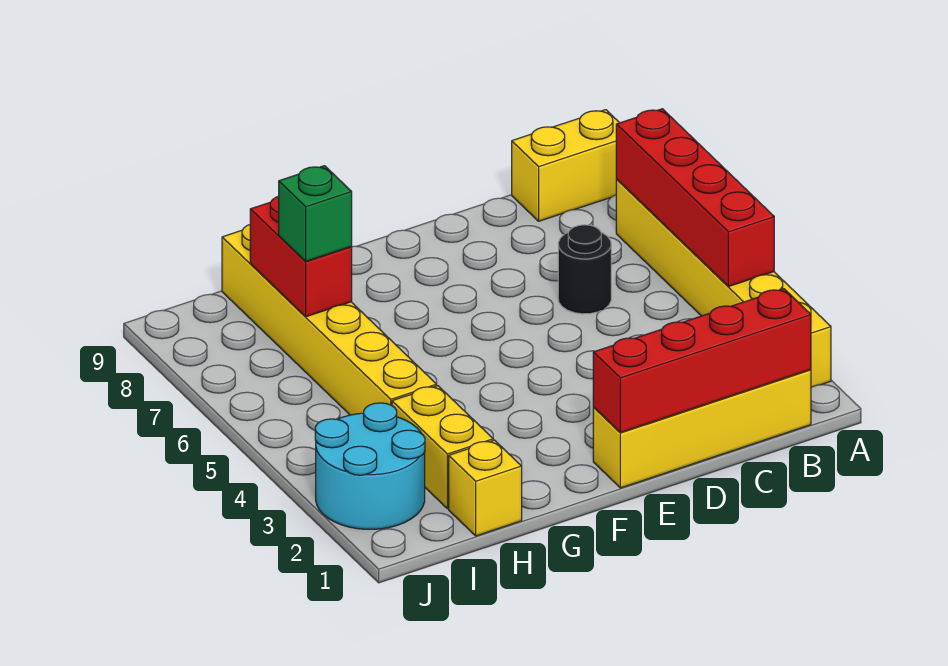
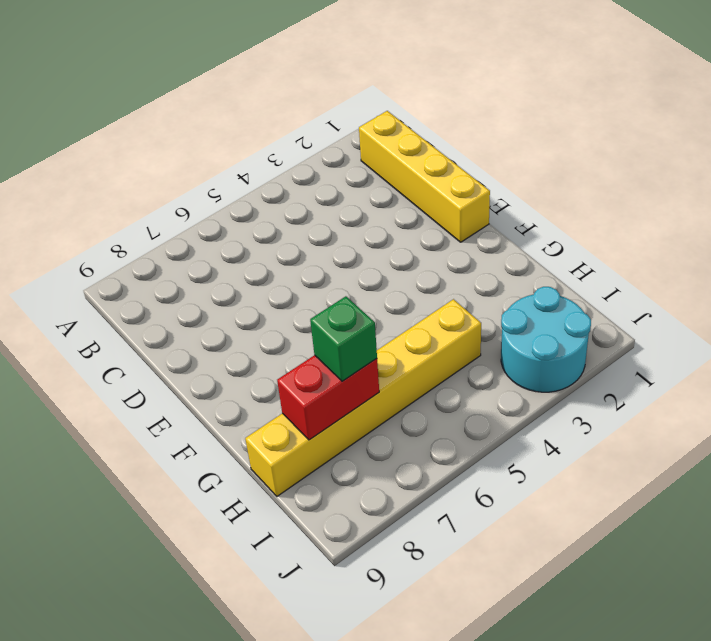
none -> yellow brick A2:A7 level 1
none -> yellow brick A9:B9 level 1
none -> black round brick C6 level 1

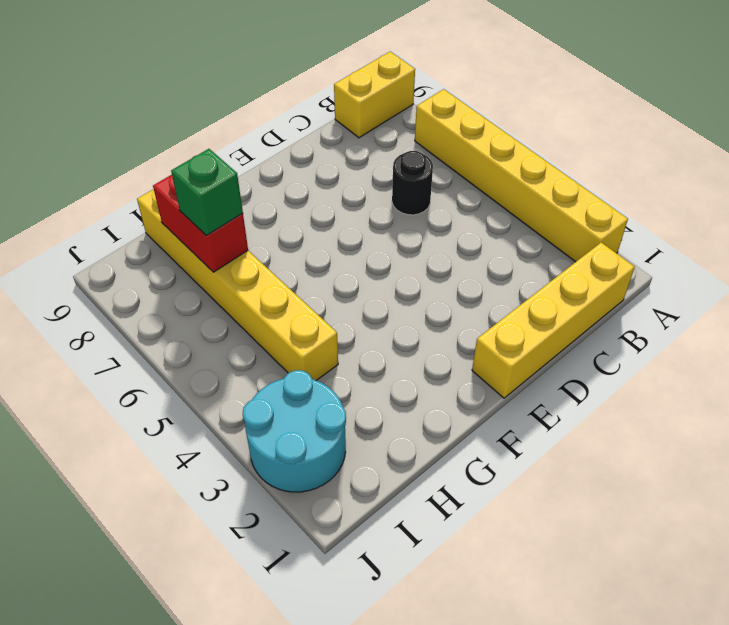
none -> yellow brick H1 level 1
none -> yellow brick H2:H3 level 1
none -> red brick A4:A7 level 2

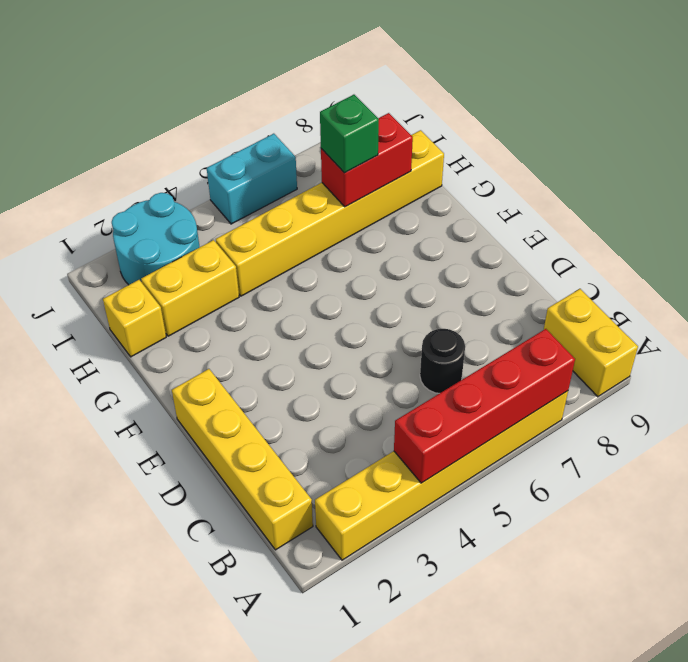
cyan brick J5:J6 level 1 -> none
none -> red brick B1:E1 level 2

